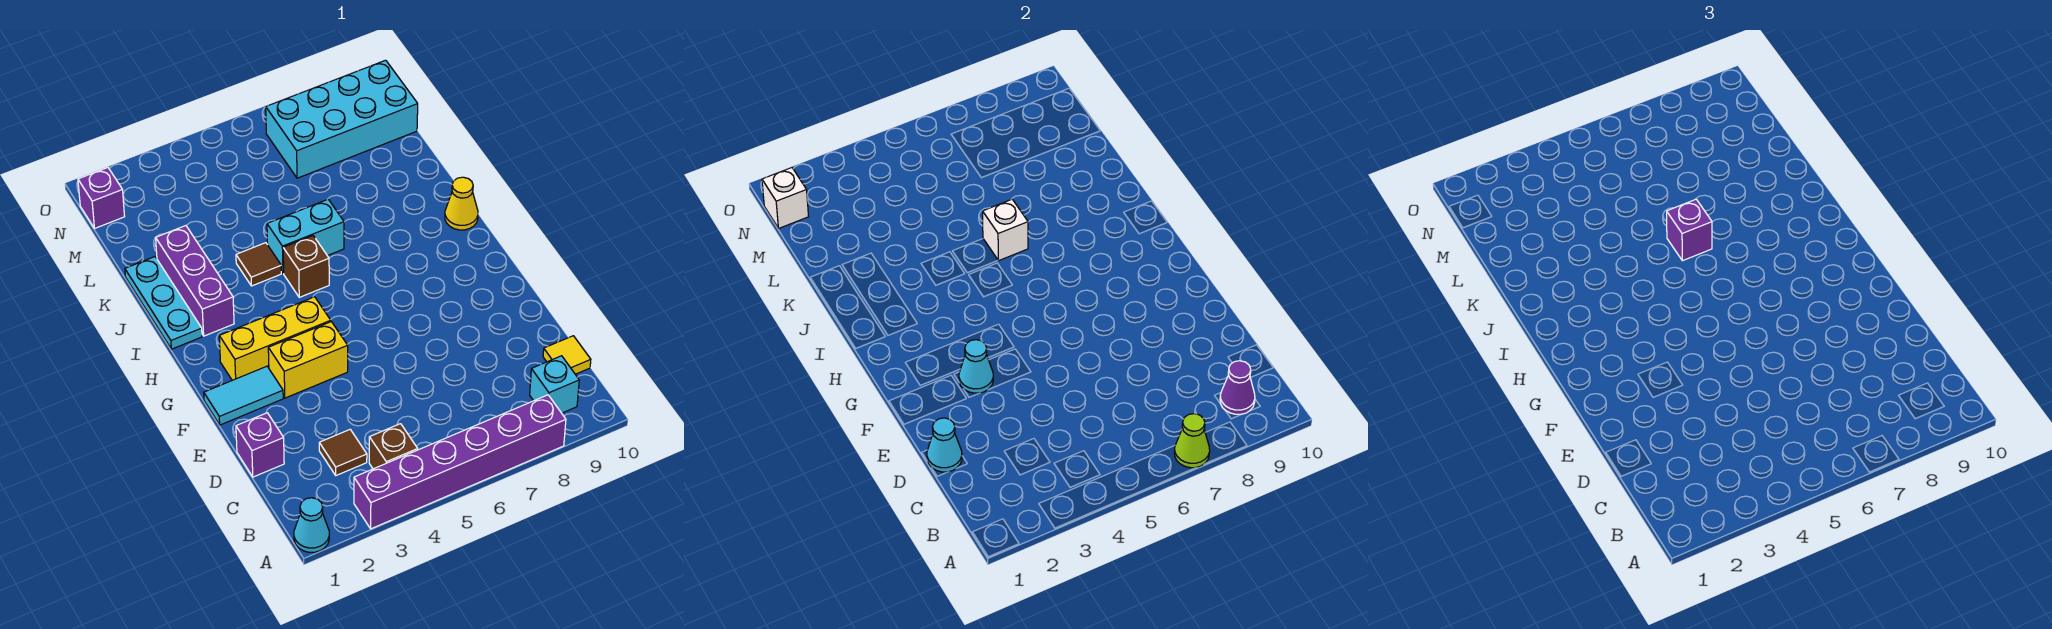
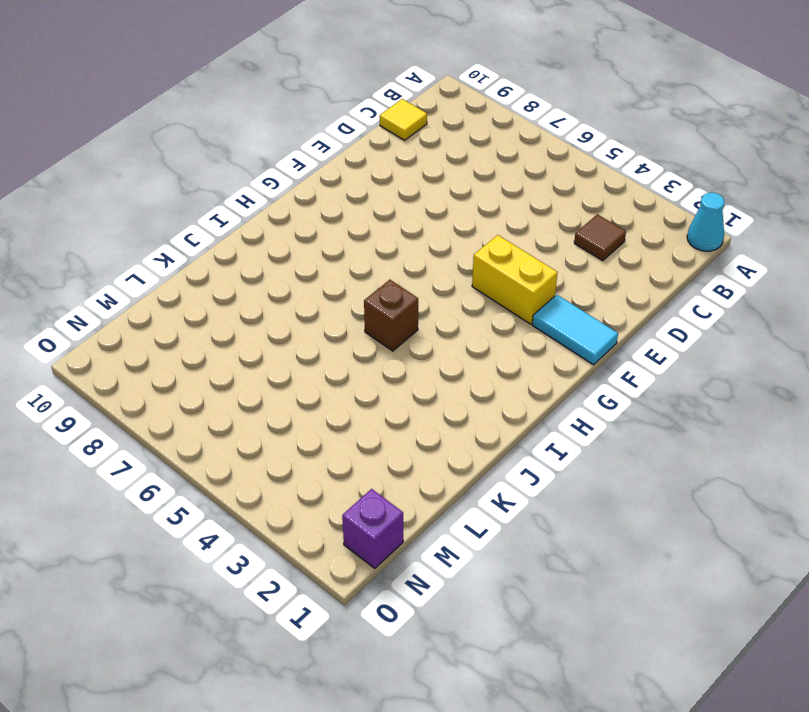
none -> purple brick A3:A8 level 1
none -> brown brick B4 level 1
none -> cyan brick B9 level 1

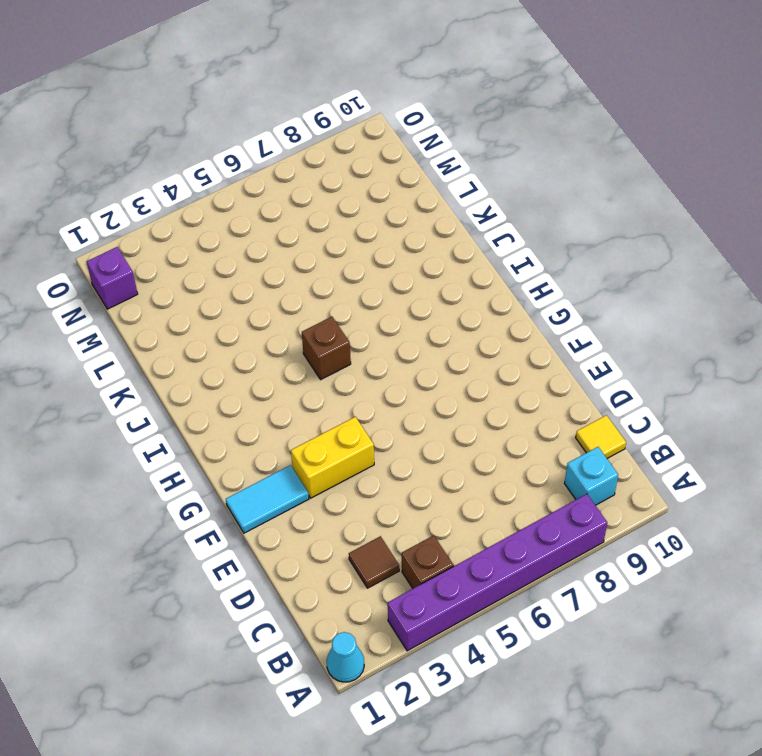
none -> purple brick D1 level 1
none -> yellow brick G2:G4 level 1
none -> cyan plate I1:K1 level 1

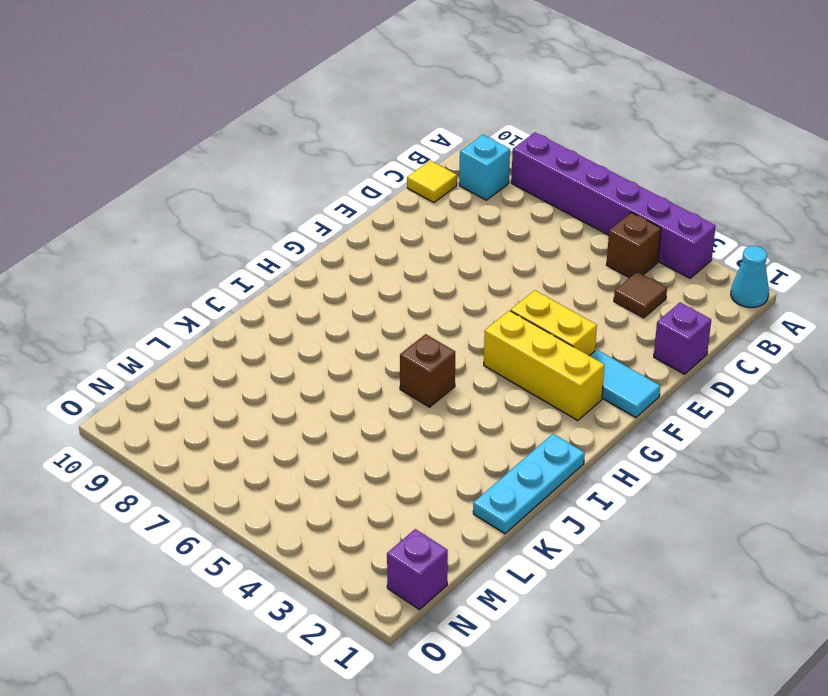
none -> purple brick I2:K2 level 1
none -> yellow cone I10 level 1
none -> brown tile J4 level 1

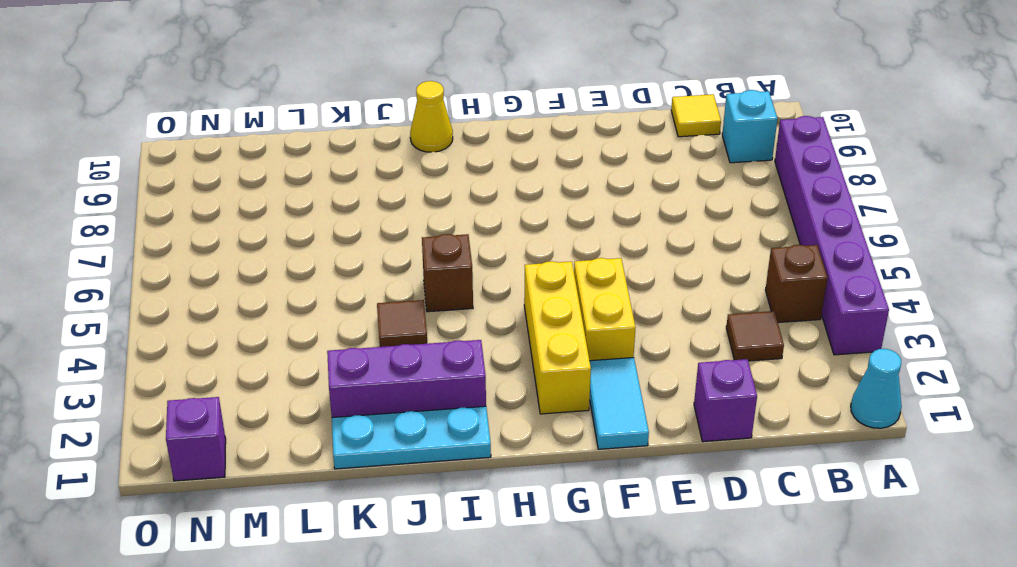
none -> cyan brick J5:J6 level 1
none -> cyan brick M7:N10 level 1
none -> lime cone A7 level 2

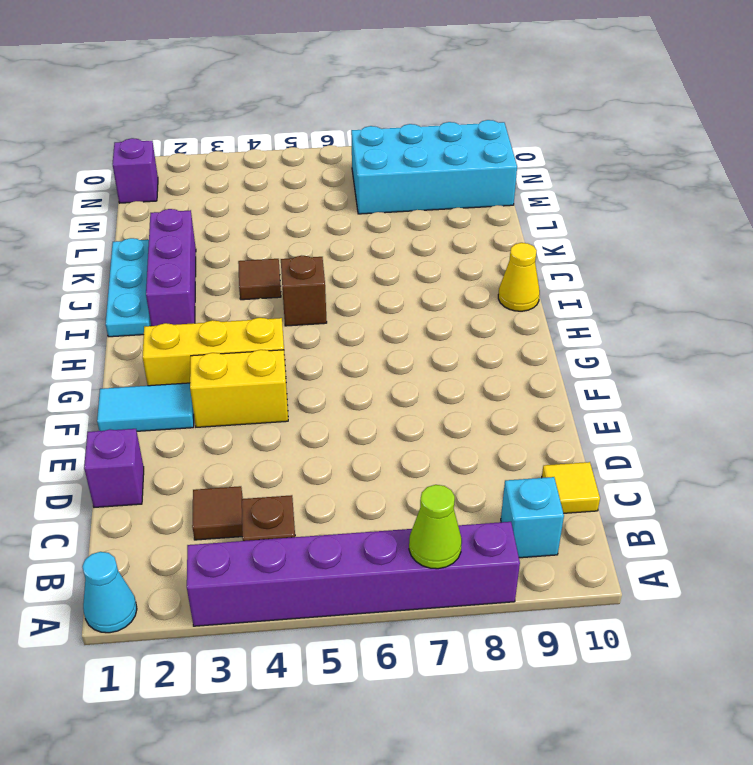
none -> cyan brick J5:J6 level 1
none -> purple cone B9 level 2
none -> cyan cone D1 level 2

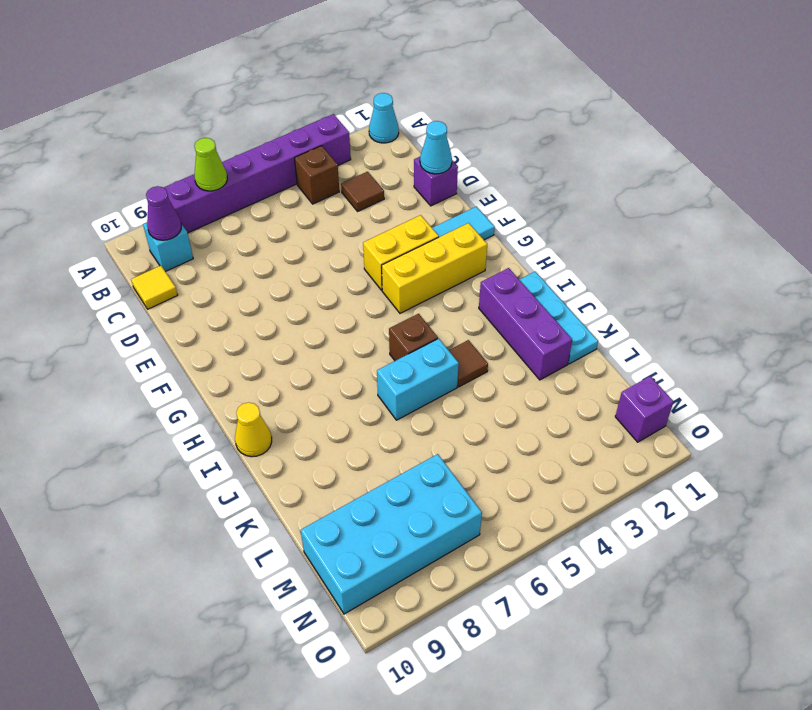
none -> cyan cone F3 level 2
none -> white brick J6 level 2
none -> white brick N1 level 2

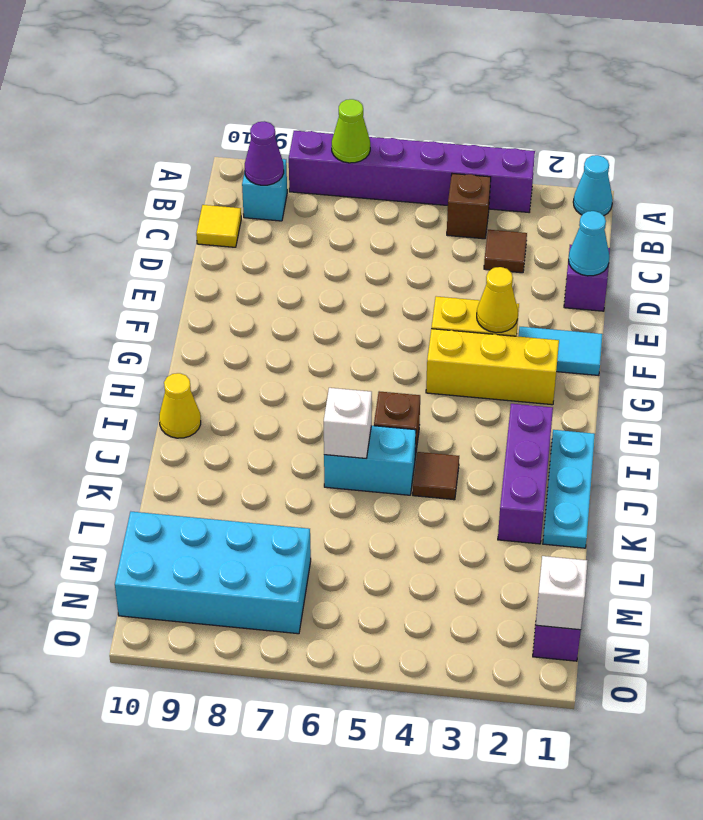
yellow cone F3 level 2 -> cyan cone F3 level 2
none -> purple brick J6 level 3

